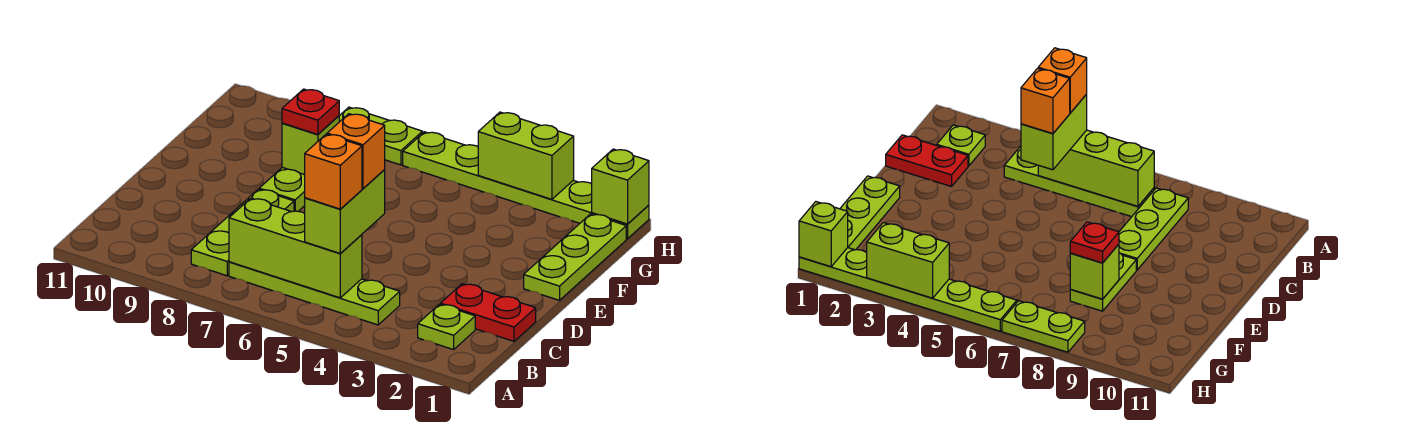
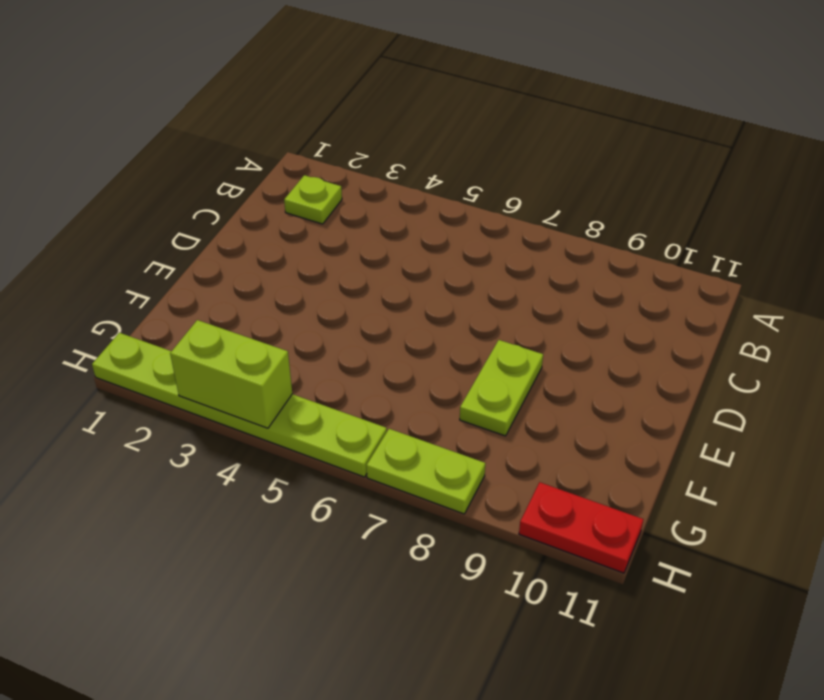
red plate H10:H11 level 1 -> red plate C1:C2 level 1
none -> lime plate B4:B7 level 1
none -> lime plate B8:D8 level 1
none -> lime plate E1:G1 level 1

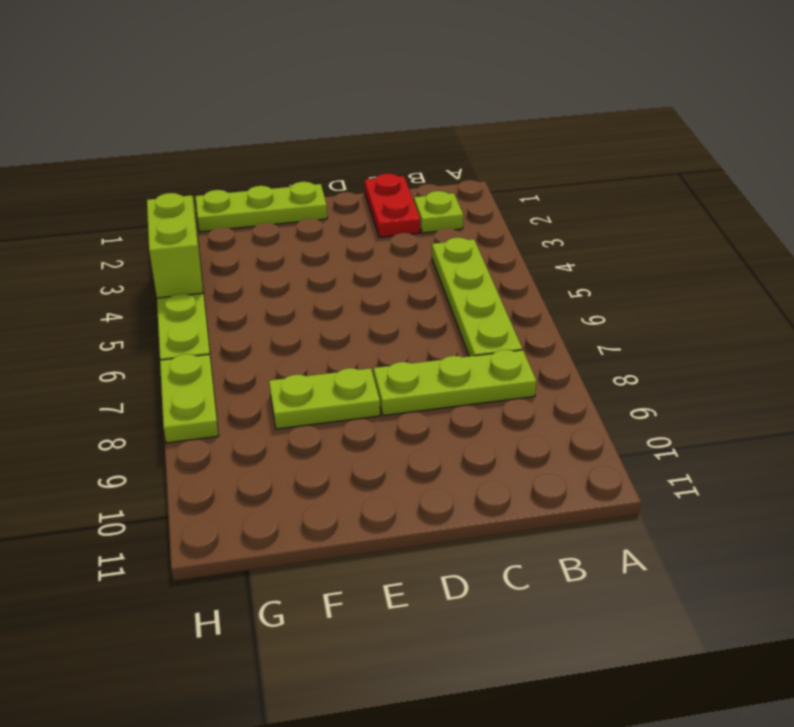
none -> lime brick B5:B7 level 2
none -> lime brick F8 level 2
none -> lime brick H1 level 2

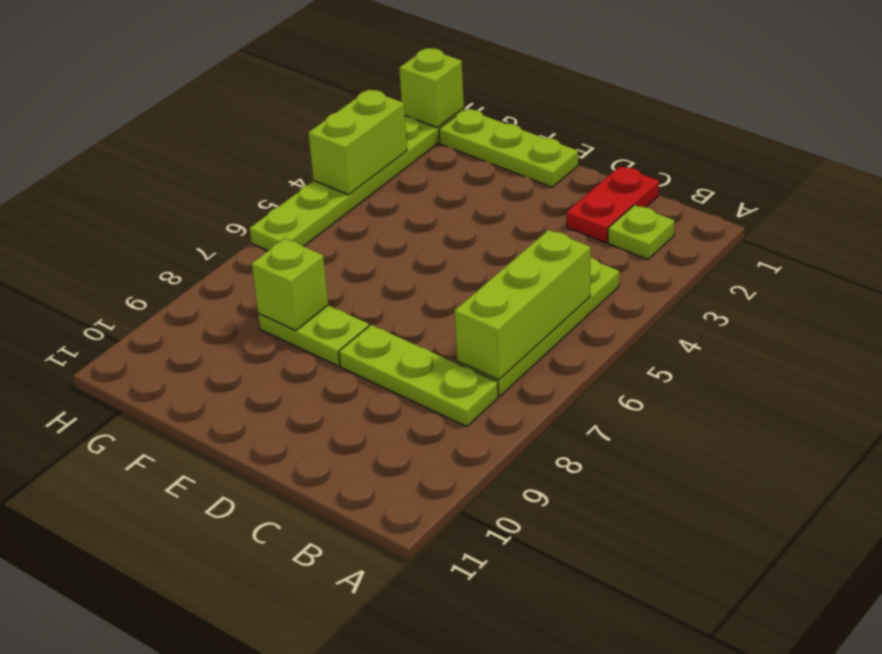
none -> lime plate H7:H8 level 1
none -> lime brick B5:C5 level 3
none -> red plate F8 level 3

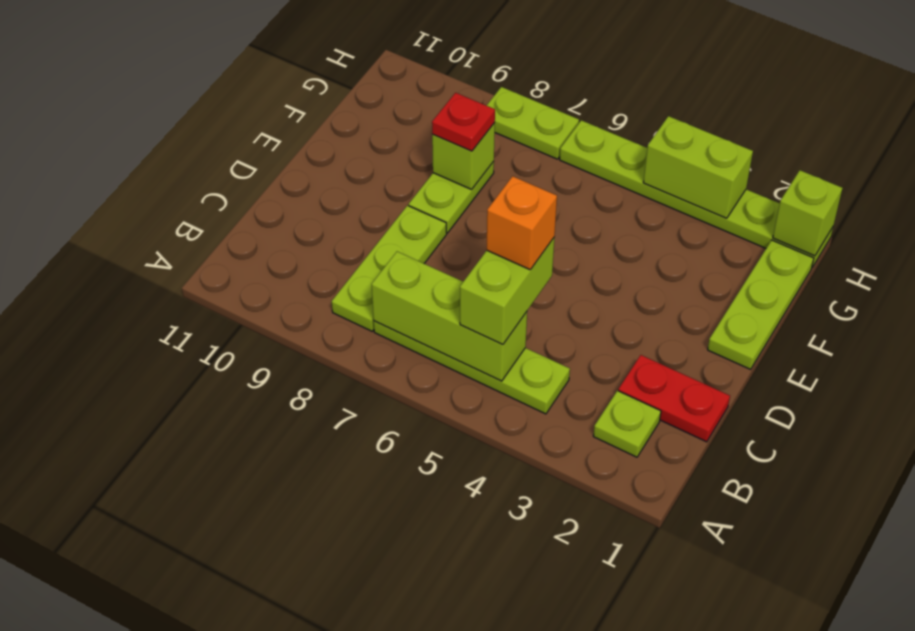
none -> orange brick B5 level 4

